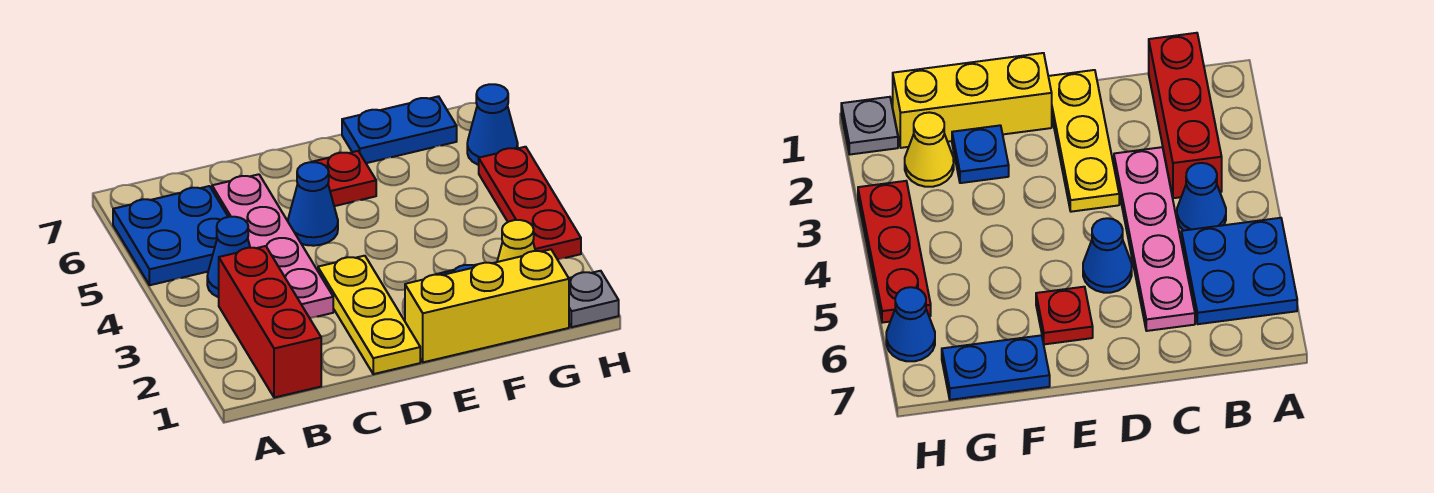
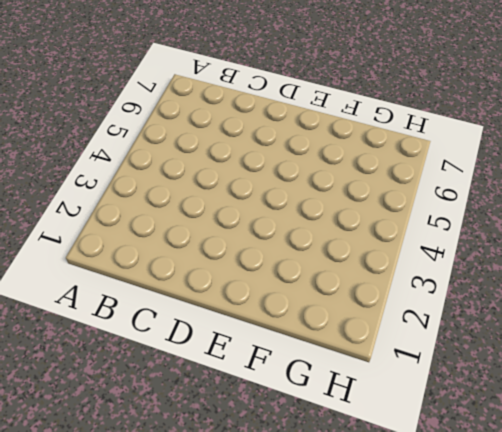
none -> blue plate A5:B6 level 1
none -> red brick B1:B3 level 1
none -> blue cone B4 level 1

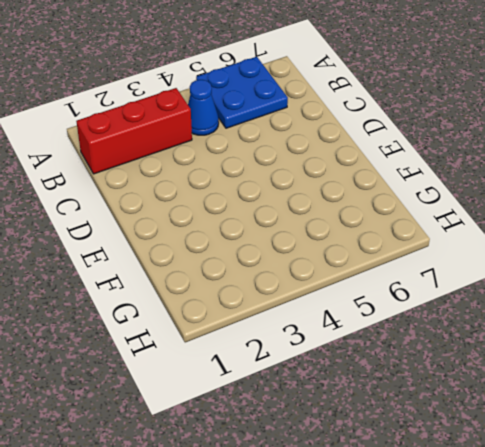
none -> pink plate C3:C6 level 1
none -> yellow plate D1:D3 level 1
none -> blue cone D5 level 1

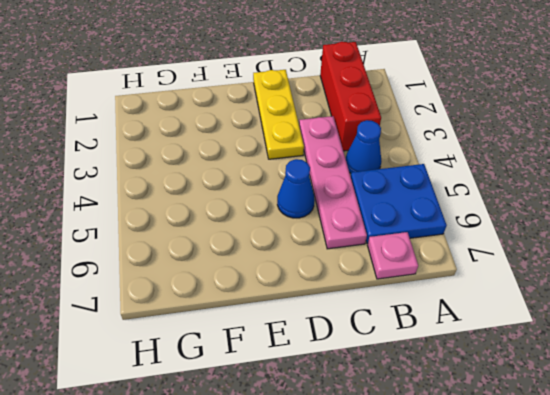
pink plate B7 level 1 -> none
none -> yellow brick E1:G1 level 1
none -> red plate E6 level 1
none -> blue plate F2 level 1

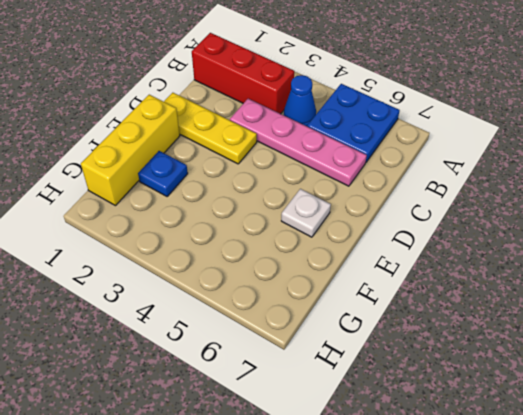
white plate E6 level 1 -> red plate E6 level 1
none -> blue cone D5 level 1
none -> blue plate F7:G7 level 1
none -> yellow cone G2 level 1

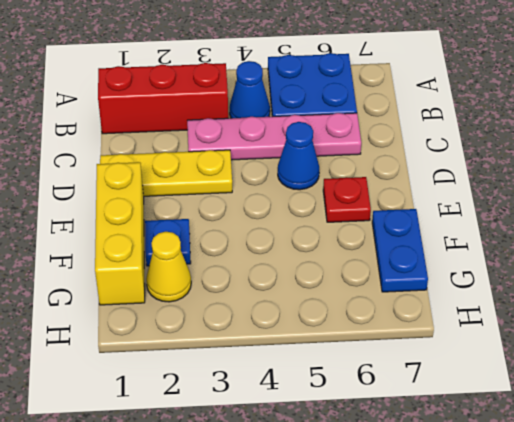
none -> grey plate H1 level 1
none -> red plate H3:H5 level 1
none -> blue cone H6 level 1

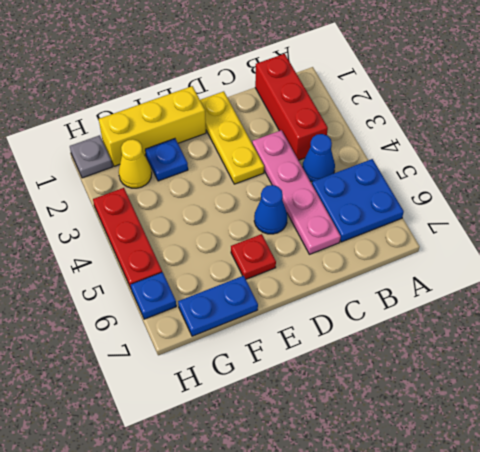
blue plate H6 level 1 -> blue cone H6 level 1

